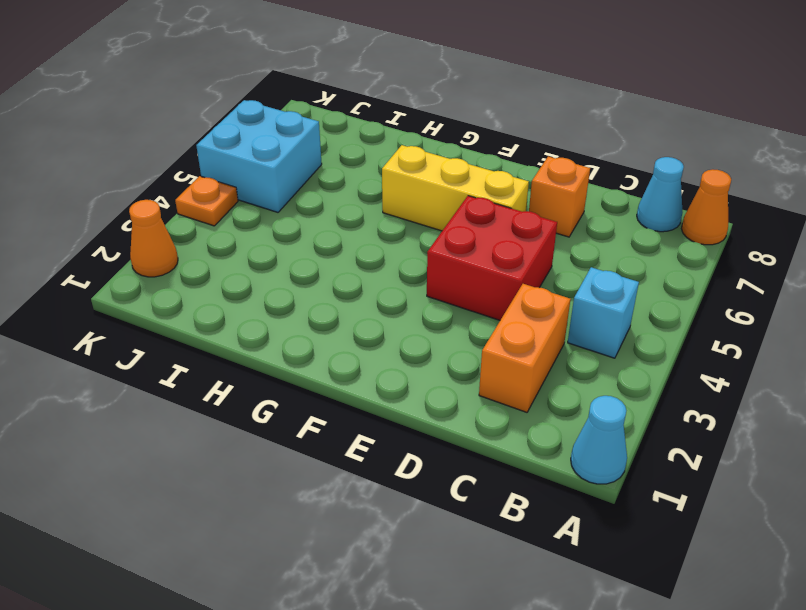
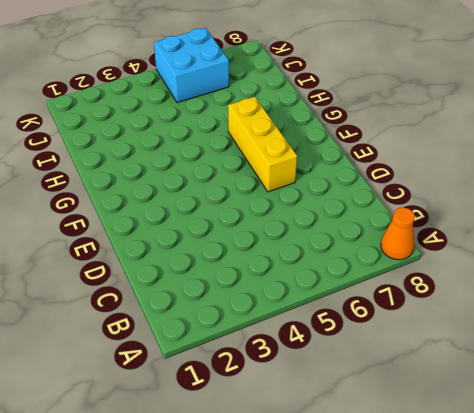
none -> cyan cone A1 level 1
none -> cyan brick B4 level 1

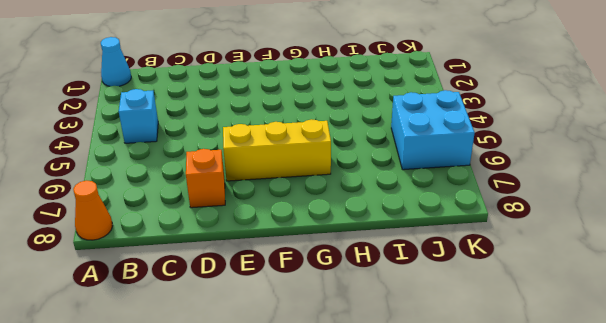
none -> cyan cone B8 level 1
none -> orange brick C2:C3 level 1

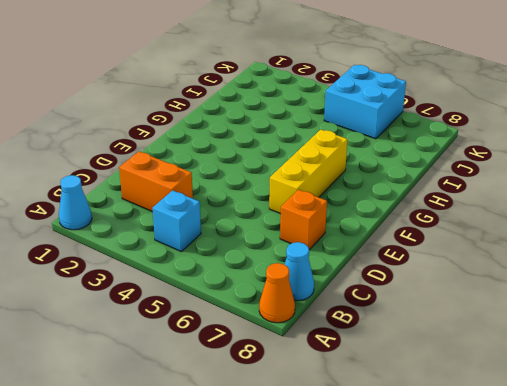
none -> red brick D4:E5 level 1
none -> orange cone K2 level 1

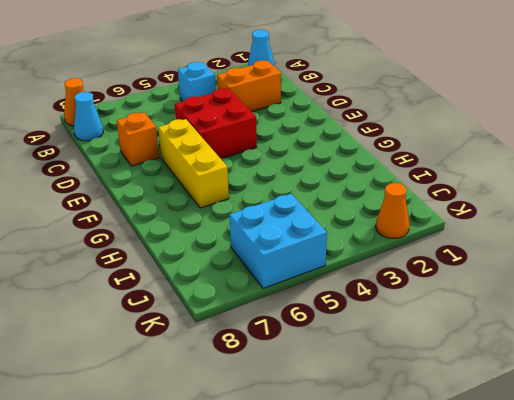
none -> orange plate K4 level 1

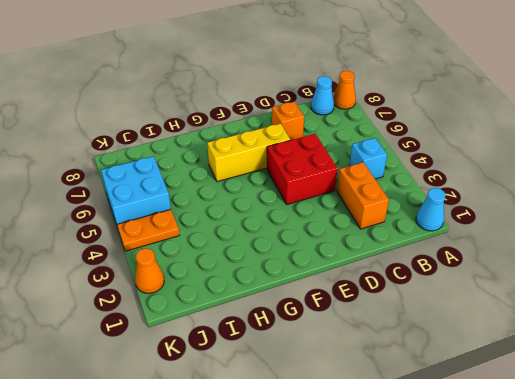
orange plate J4:K4 level 1 -> orange plate K4 level 1

